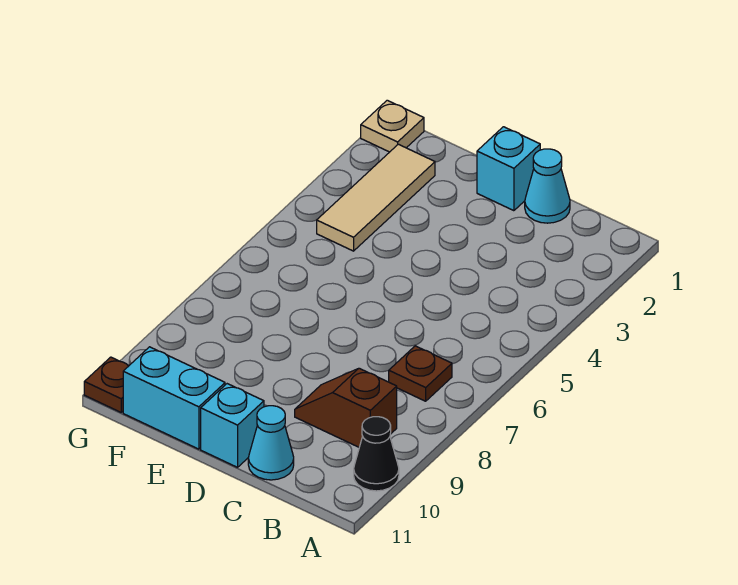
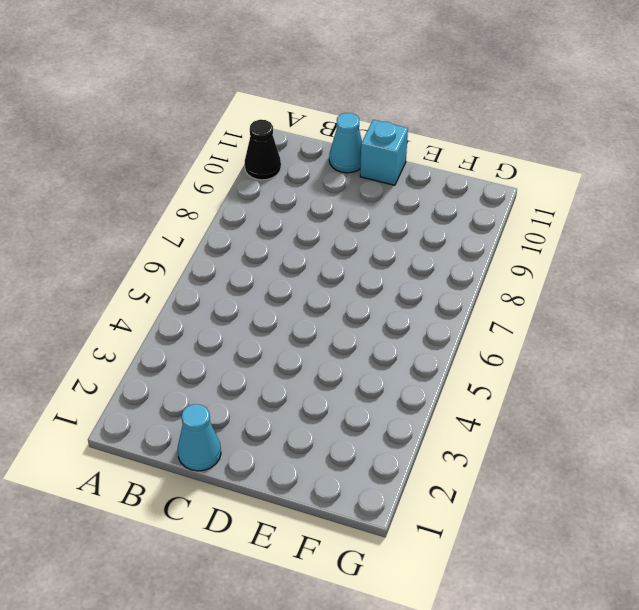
none -> brown plate B7 level 1
none -> brown slope B9:C9 level 1 top B

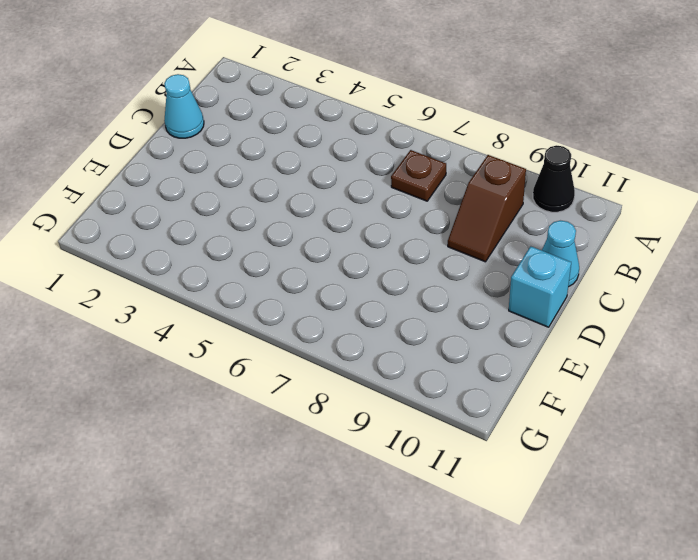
none -> cyan brick D1 level 1
none -> cyan brick E11:F11 level 1

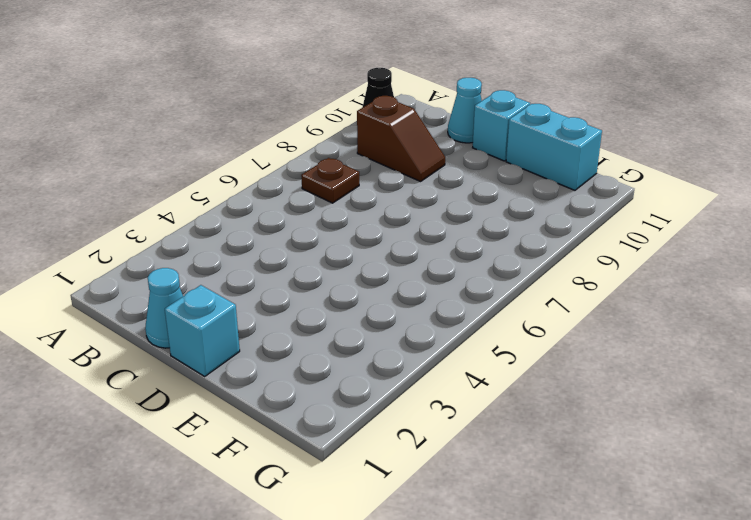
none -> tan tile F2:F4 level 1
none -> tan plate G1 level 1

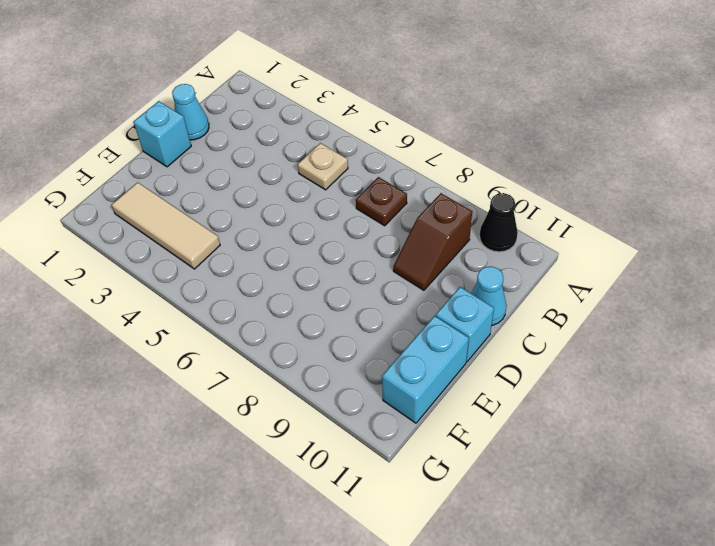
tan plate B5 level 1 -> tan plate G1 level 1
none -> brown plate G11 level 1

